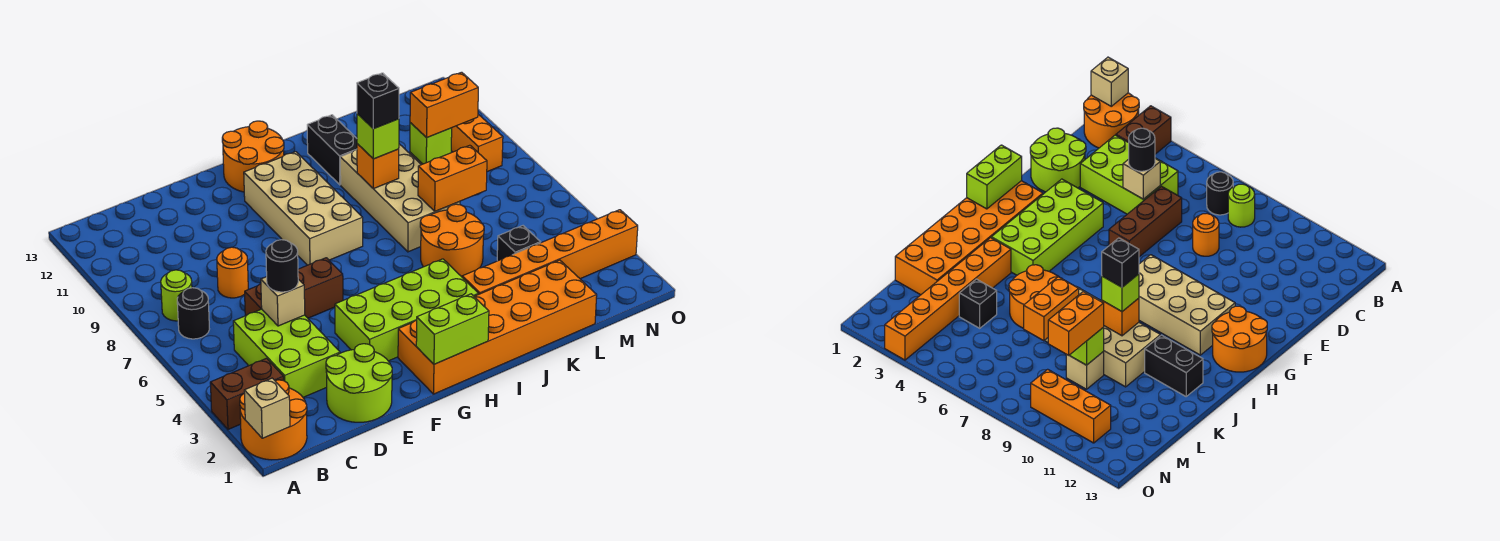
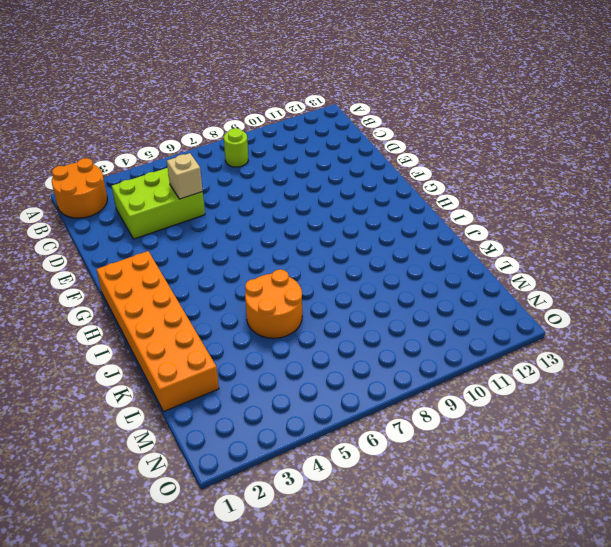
none -> brown brick A3:B3 level 1
none -> black round brick B7 level 1
none -> lime round brick D1:E2 level 1

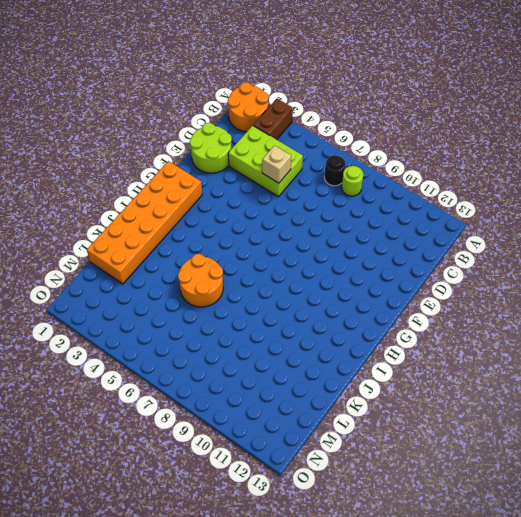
none -> brown brick D6:F6 level 1
none -> orange round brick D8 level 1
none -> lime brick F3:I4 level 1

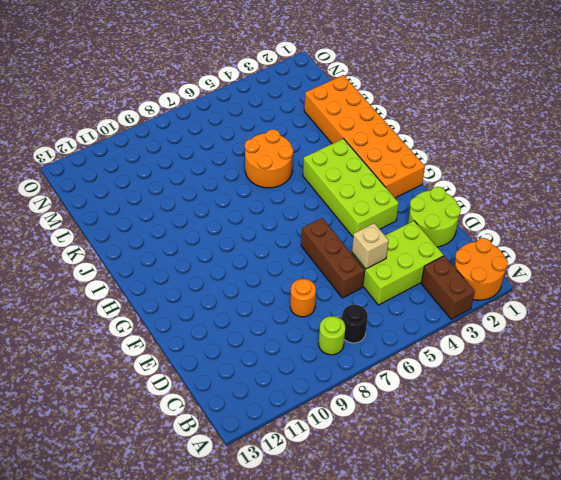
none -> tan brick G8:H11 level 1
none -> orange round brick G12:H13 level 1
none -> orange brick J3:O3 level 1

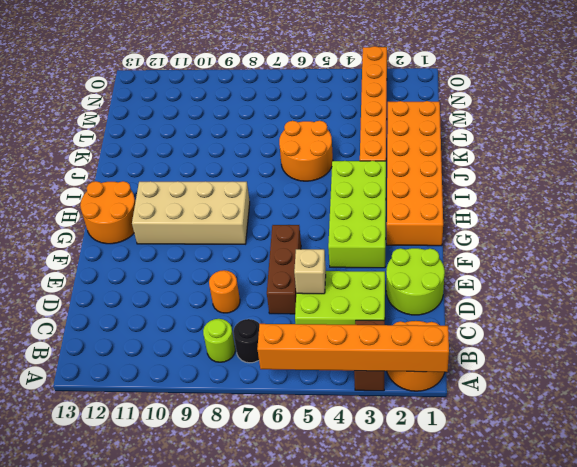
orange brick A1:A6 level 2 -> tan brick A1 level 2
none -> tan brick J7:K10 level 1
none -> black brick J11:J12 level 1
none -> black brick L4 level 1

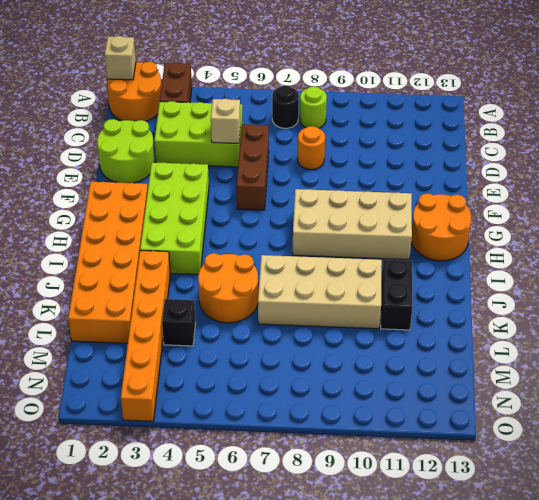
black brick J11:K11 level 1 -> black brick J11:J12 level 1
none -> tan brick L9 level 1
none -> orange brick N9:N11 level 1
none -> lime brick G1:H1 level 2

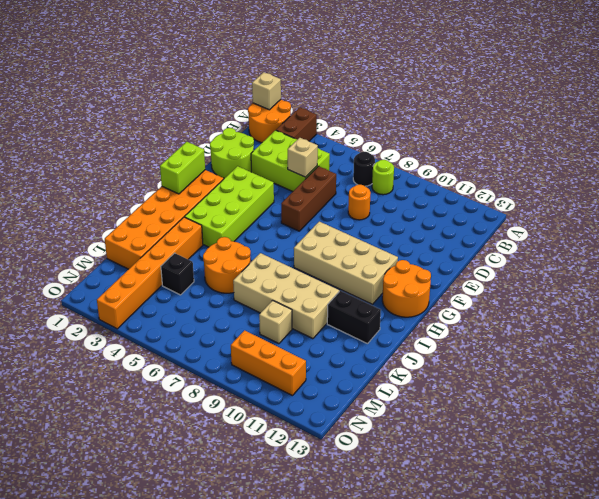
none -> orange brick J9 level 2
none -> orange brick K7:L7 level 2
none -> lime brick L9 level 2

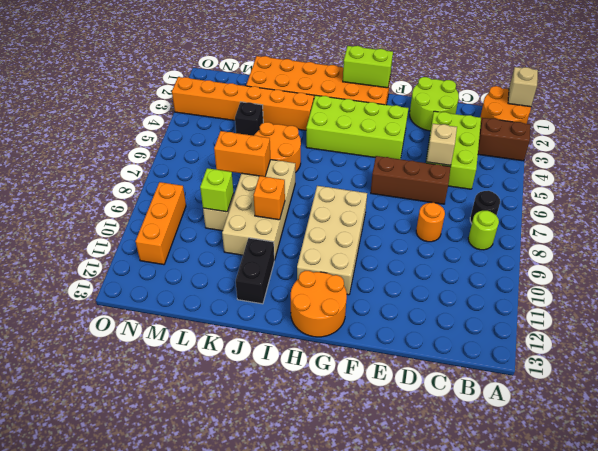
none -> black round brick D5 level 3
none -> lime brick J9 level 3
none -> orange brick L9:M9 level 3

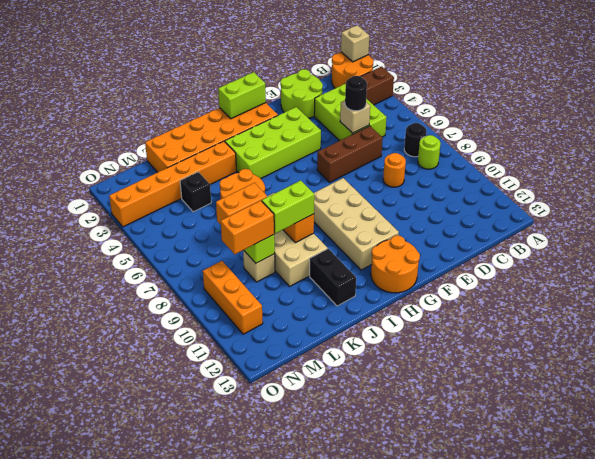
lime brick J9:K9 level 3 -> lime brick J9 level 3
none -> black brick J9 level 4

